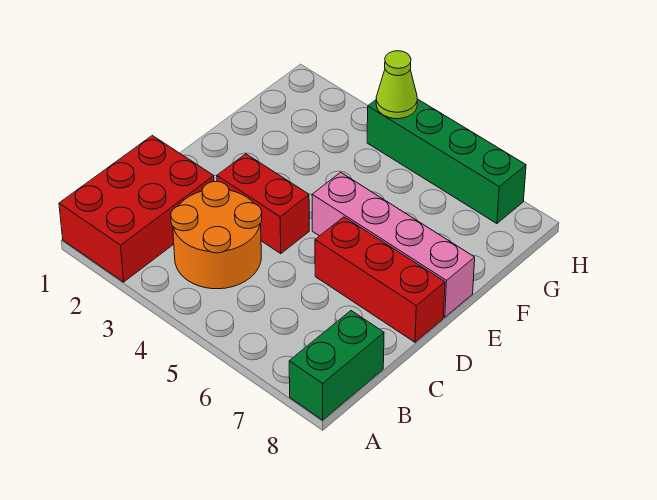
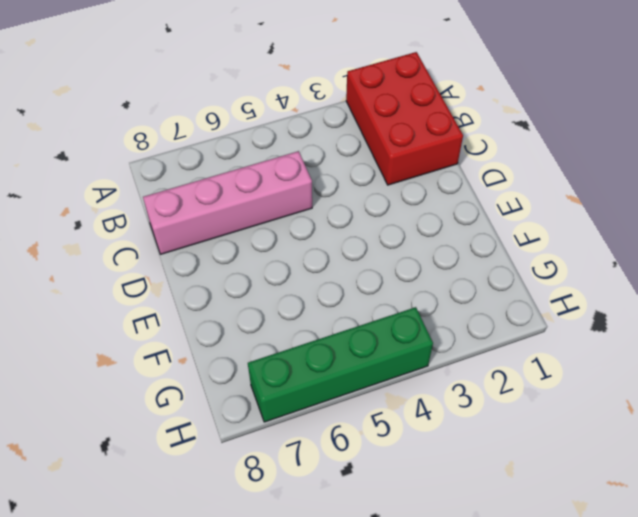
pink brick C5:C8 level 1 -> pink brick E5:E8 level 1
none -> green brick A8:B8 level 1
none -> orange round brick B3:C4 level 1

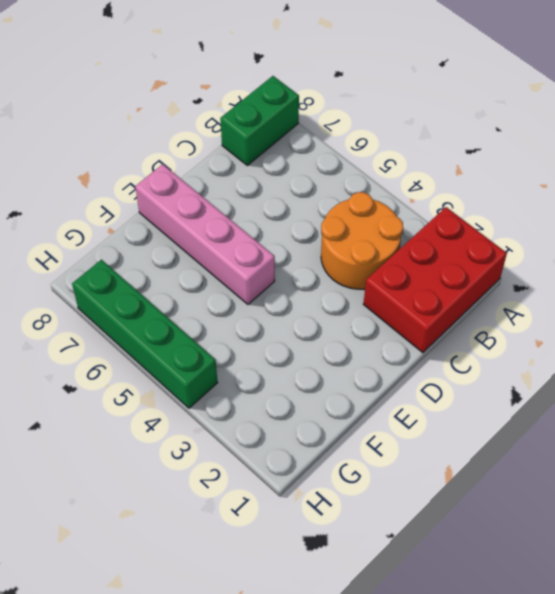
none -> red brick D3:D4 level 1
none -> red brick D6:D8 level 1

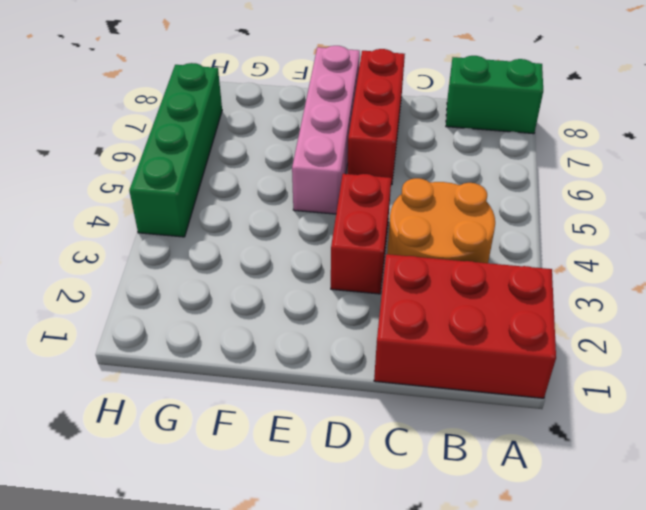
none -> lime cone H4 level 2

